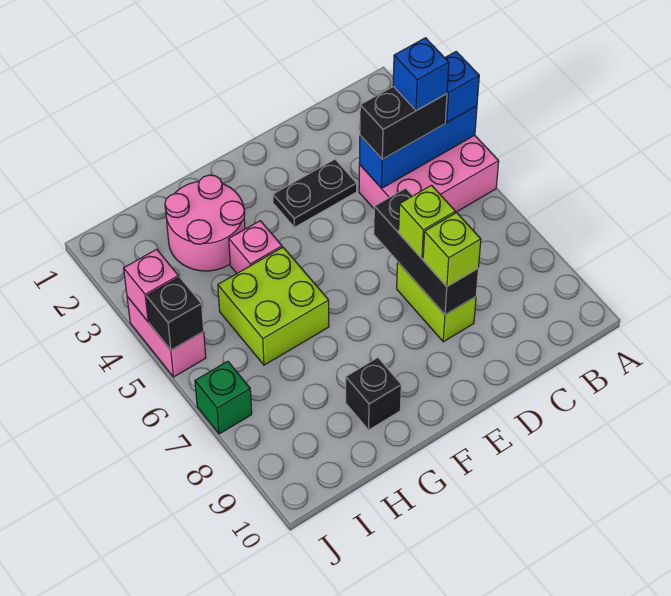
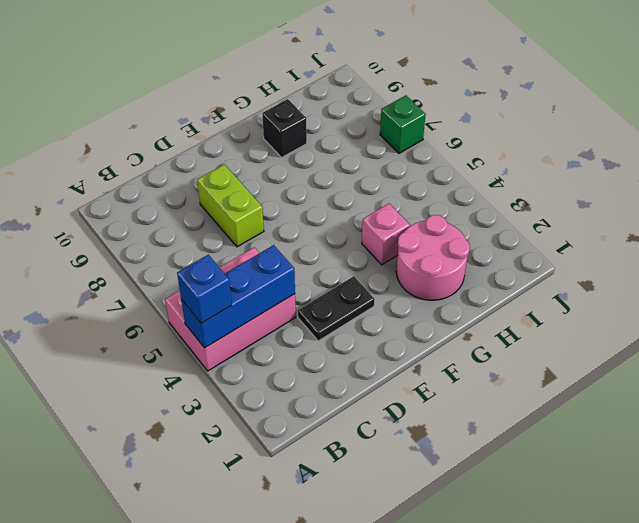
none -> lime brick G5:H6 level 1
none -> pink brick J4:J5 level 1
none -> black brick D6:D8 level 2

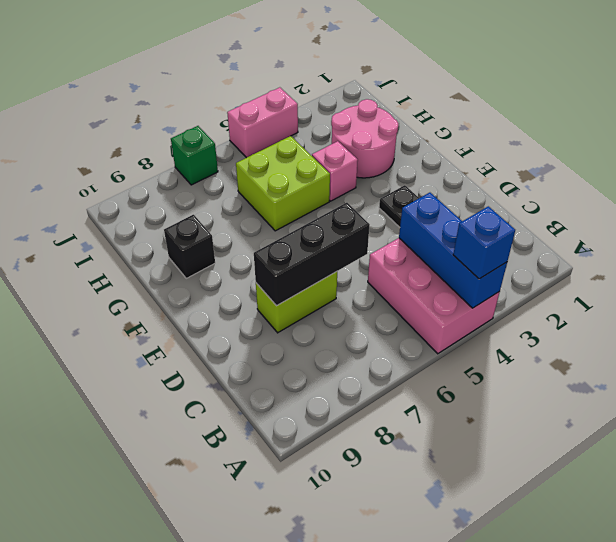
none -> pink brick J4 level 2
none -> black brick J5 level 2
none -> black brick B4:C4 level 3

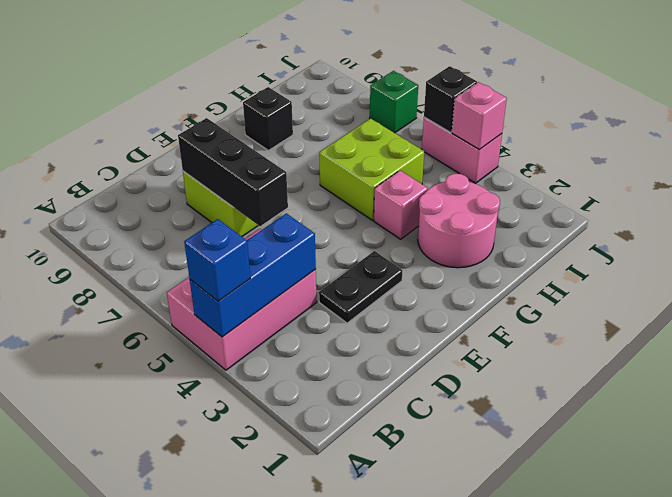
none -> black brick B4:C4 level 3
none -> lime brick D7 level 3
none -> lime brick D8 level 3

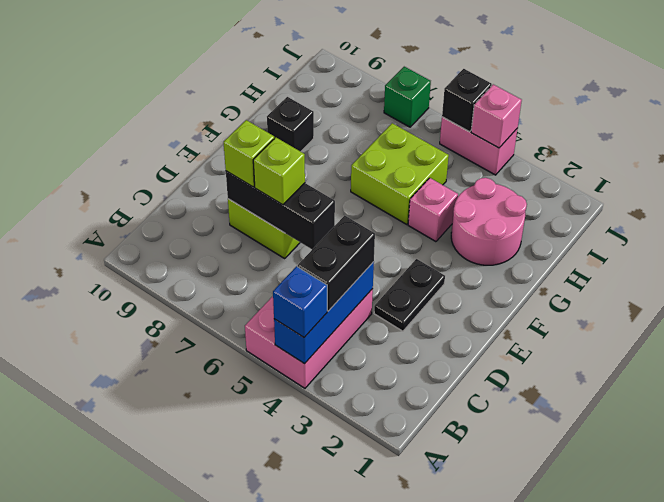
none -> blue brick B4 level 4

